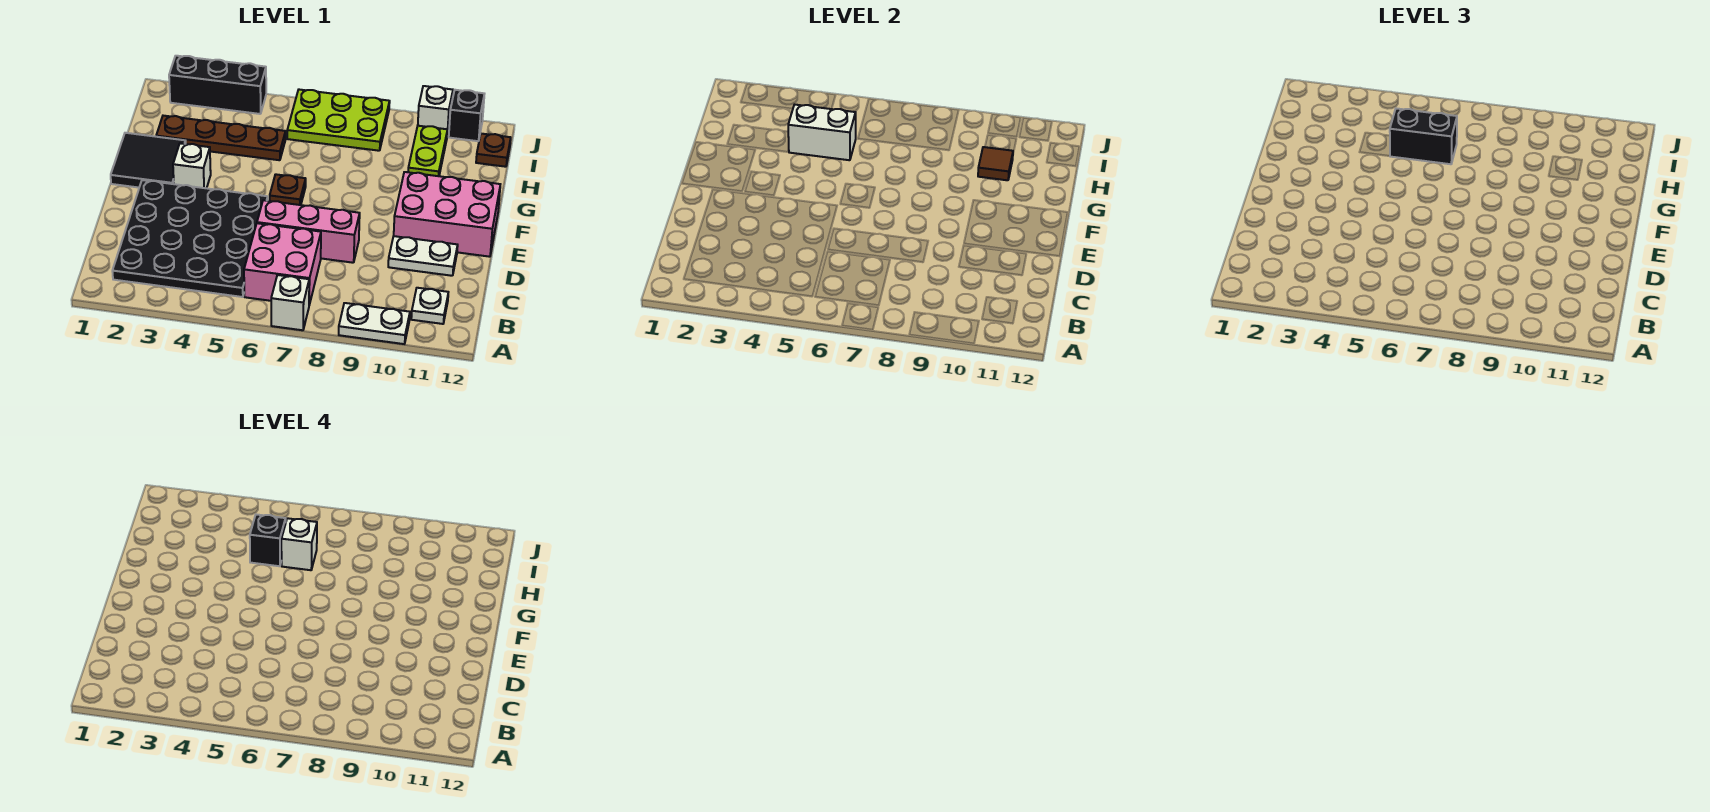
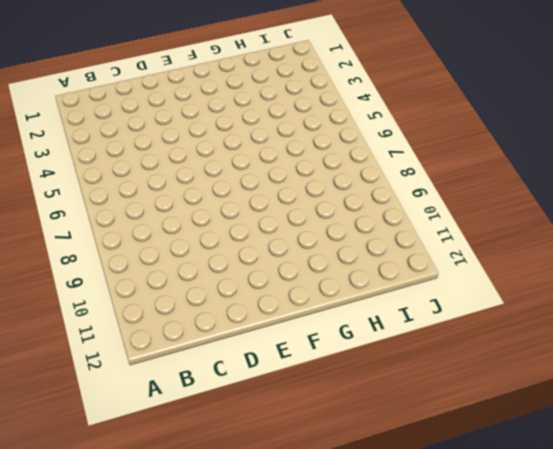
none -> white brick A7 level 1
none -> white plate A9:A10 level 1
none -> black plate B2:E5 level 1

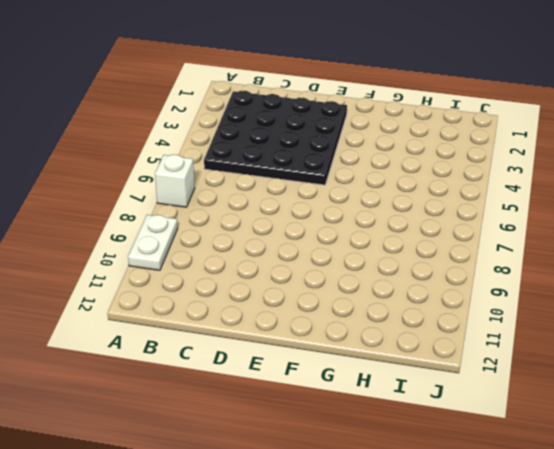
none -> pink brick B6:C7 level 1
none -> white plate B11 level 1
none -> pink brick D6:D8 level 1

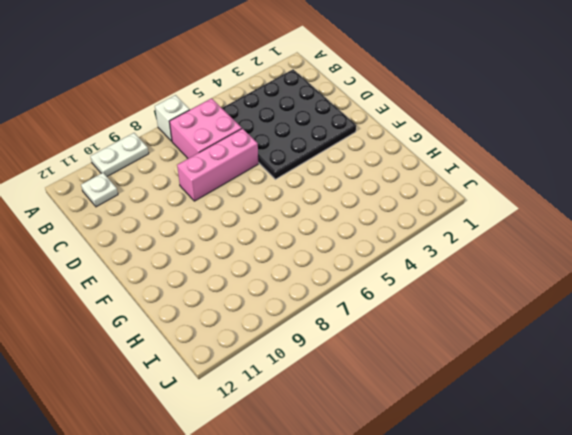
none -> white plate D10:D11 level 1
none -> pink brick E10:F12 level 1
none -> black tile F1:G2 level 1

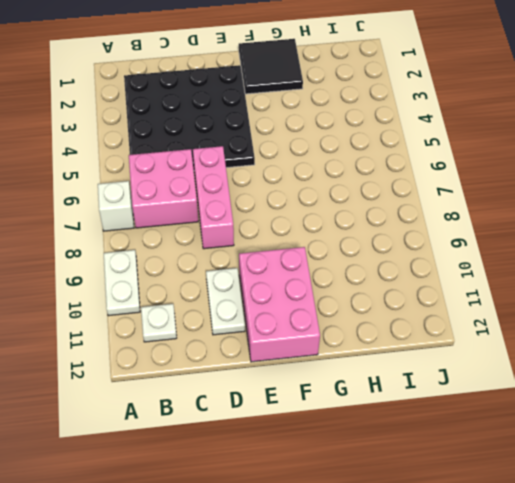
none -> white brick F3 level 1
none -> brown plate F6 level 1
none -> brown plate H2:H5 level 1

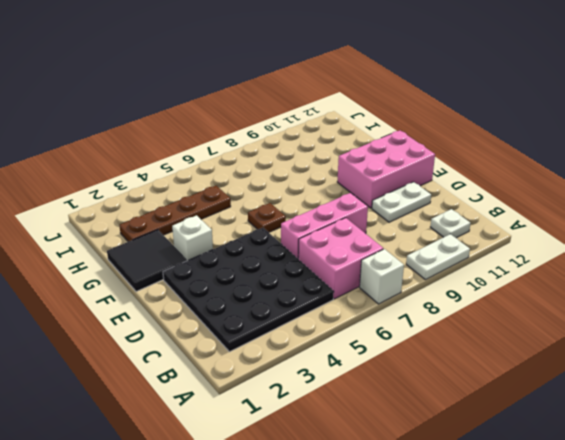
none -> lime plate H10:I10 level 1
none -> lime plate I6:J8 level 1
none -> brown plate I12 level 1

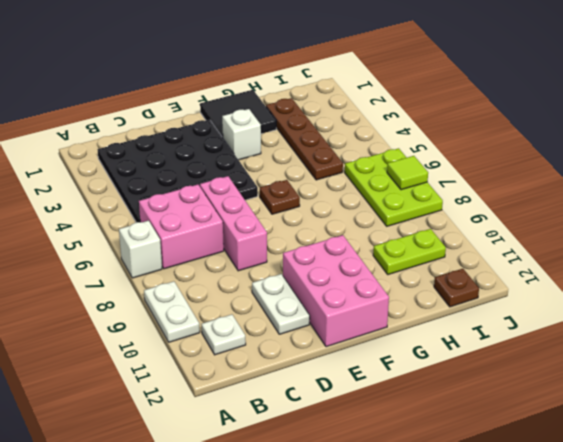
lime tile J7 level 2 -> none
none -> black brick J2:J4 level 1
none -> white brick J10 level 1
none -> black brick J11 level 1

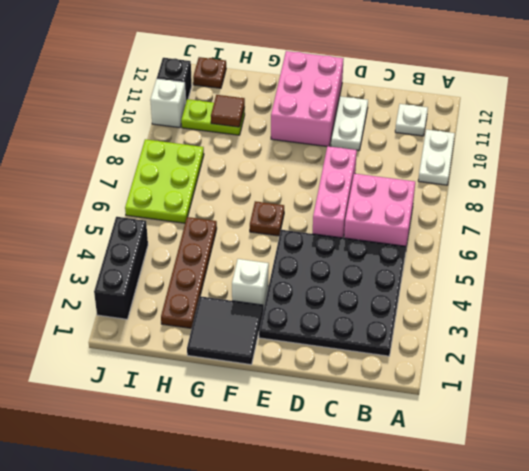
none -> white brick A7 level 1
none -> white brick H4:H5 level 2
none -> black brick H5:H6 level 3

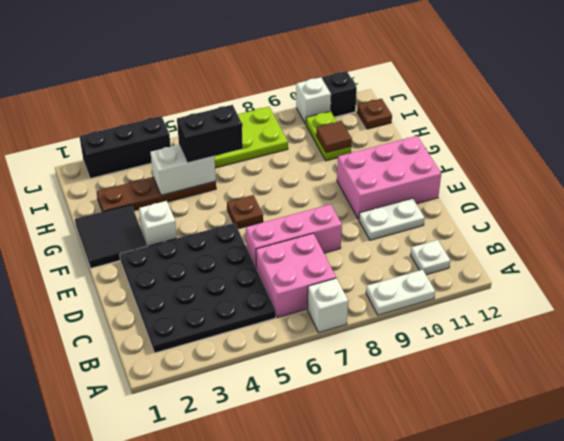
none -> black brick H5 level 4
none -> white brick H6 level 4

